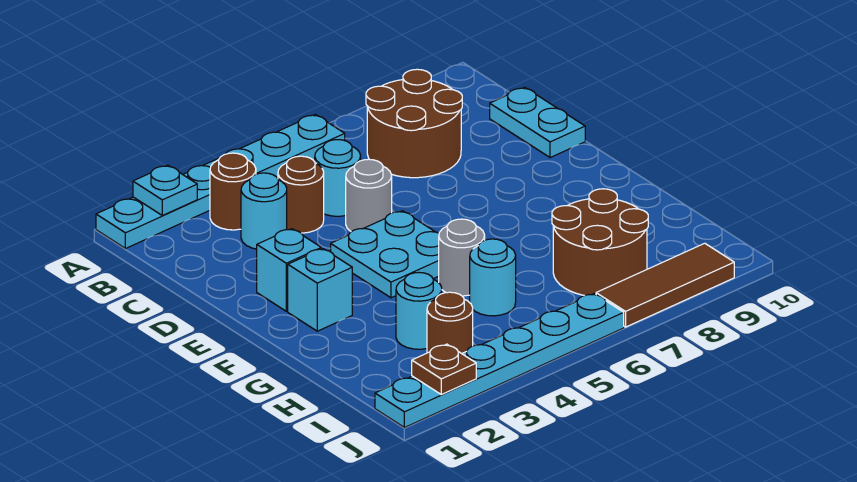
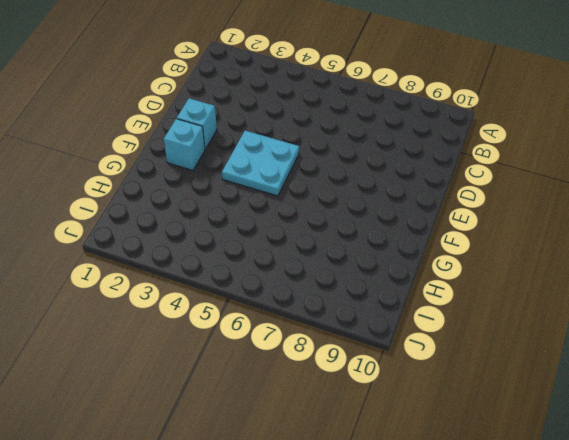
none -> cyan plate A1:A6 level 1
none -> brown round brick B3 level 1
none -> brown round brick B7:C8 level 1

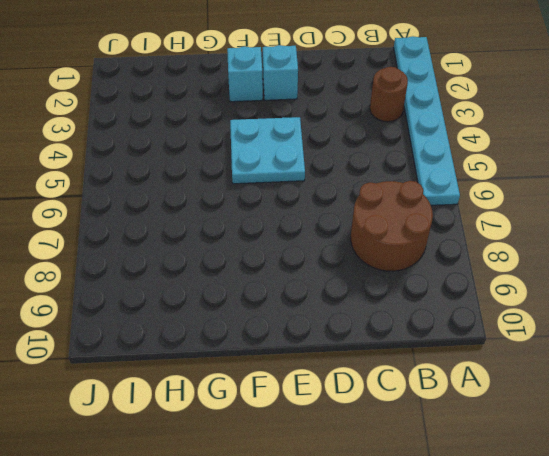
none -> cyan round brick C3 level 1
none -> brown round brick C4 level 1
none -> cyan round brick C5 level 1

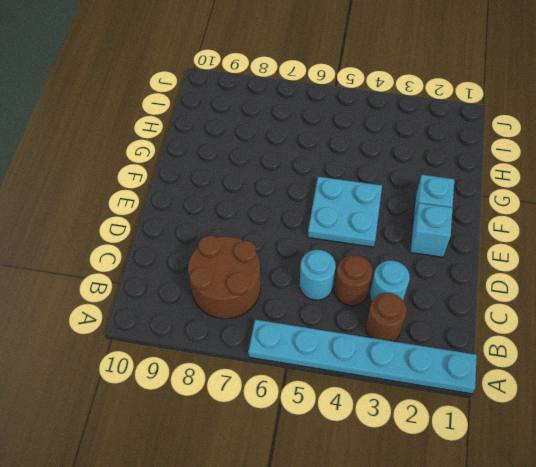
none -> cyan plate C10:D10 level 1
none -> grey round brick D5 level 1
none -> grey round brick G5 level 1

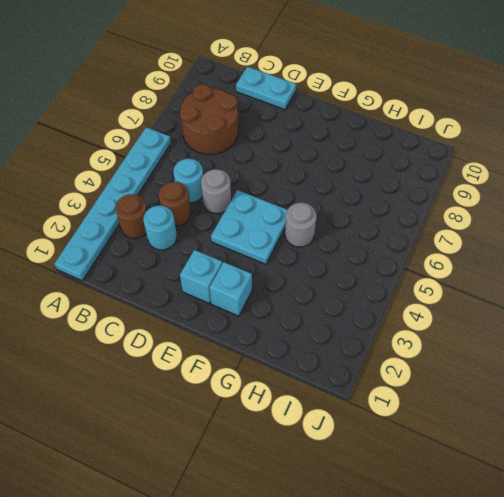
none -> cyan round brick H3 level 1
none -> cyan round brick H5 level 1
none -> brown round brick H7:I8 level 1

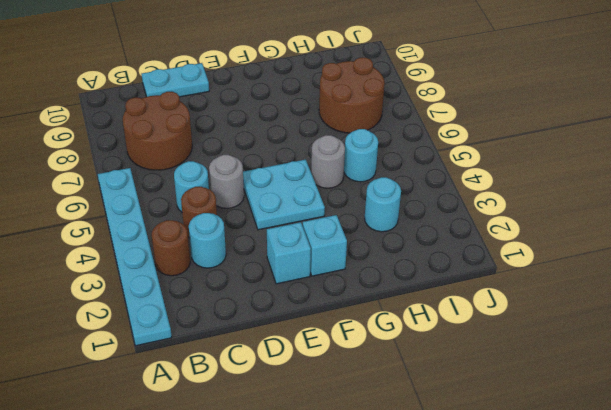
none -> brown round brick I3 level 1
none -> cyan plate J1:J6 level 1
none -> brown tile J7:J9 level 1

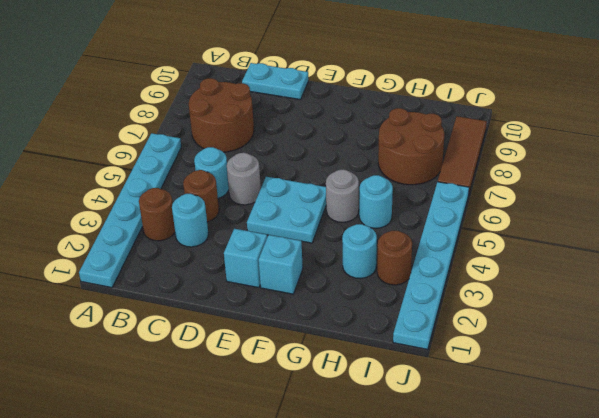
none -> cyan plate A2 level 2
none -> brown plate J2 level 2

